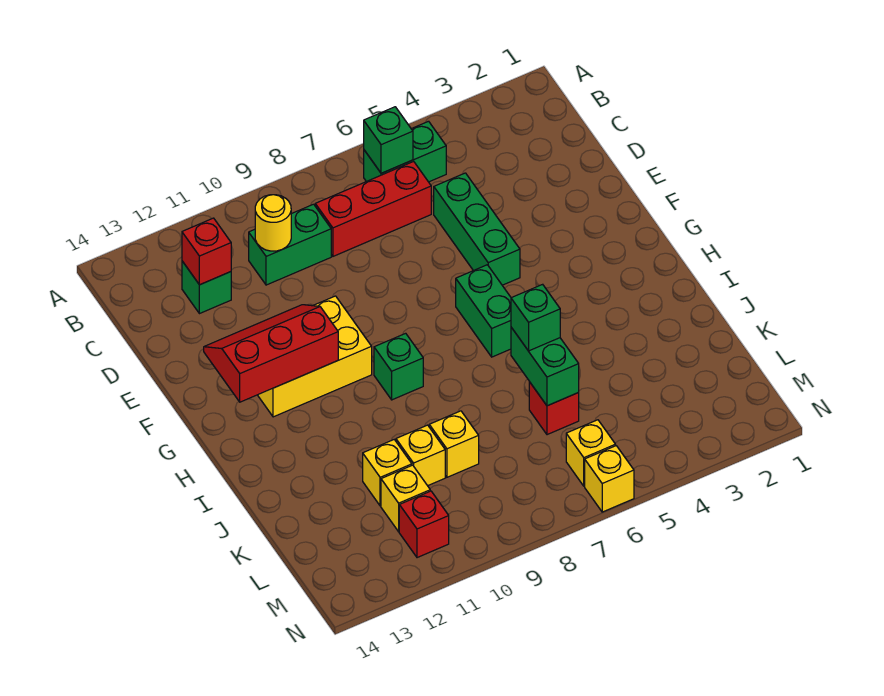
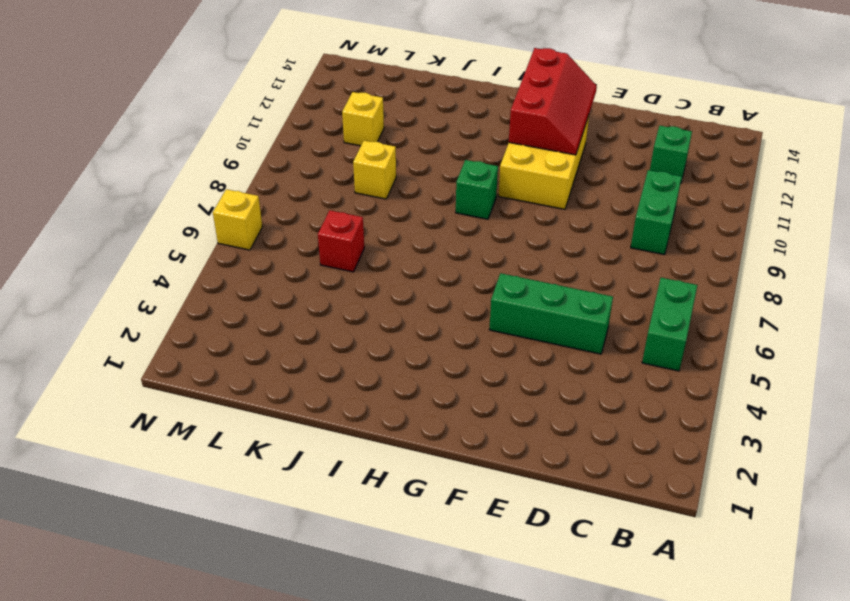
none -> red brick C6:C8 level 1
none -> green brick G6:H6 level 1
none -> yellow brick K10 level 1

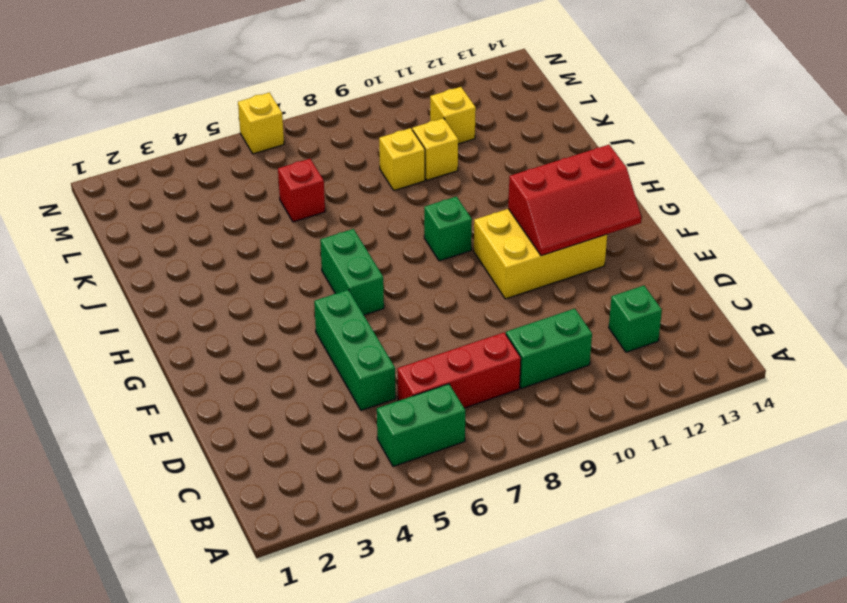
none -> yellow brick K11 level 1
none -> yellow brick M6 level 1
none -> red brick M11 level 1

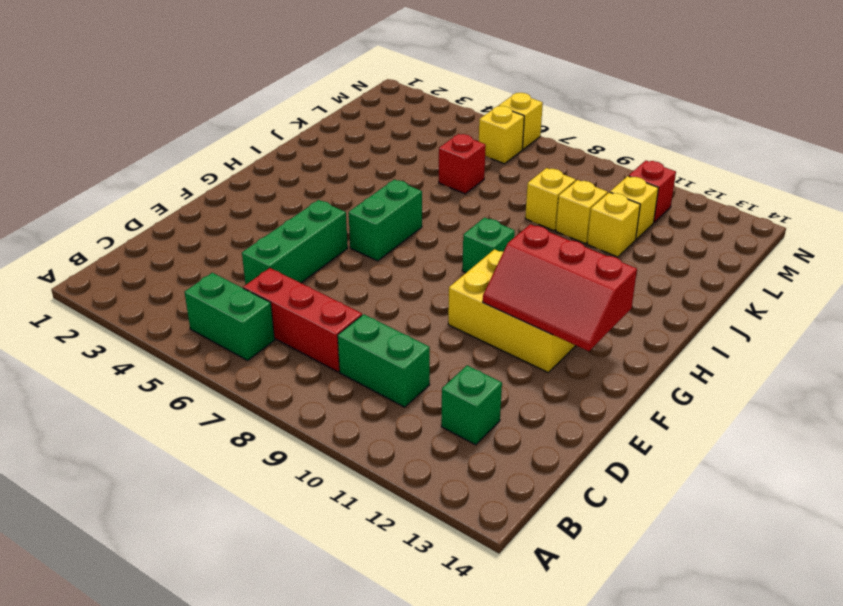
none -> green brick B6 level 2
none -> yellow round brick C10 level 2
none -> red brick C12 level 2

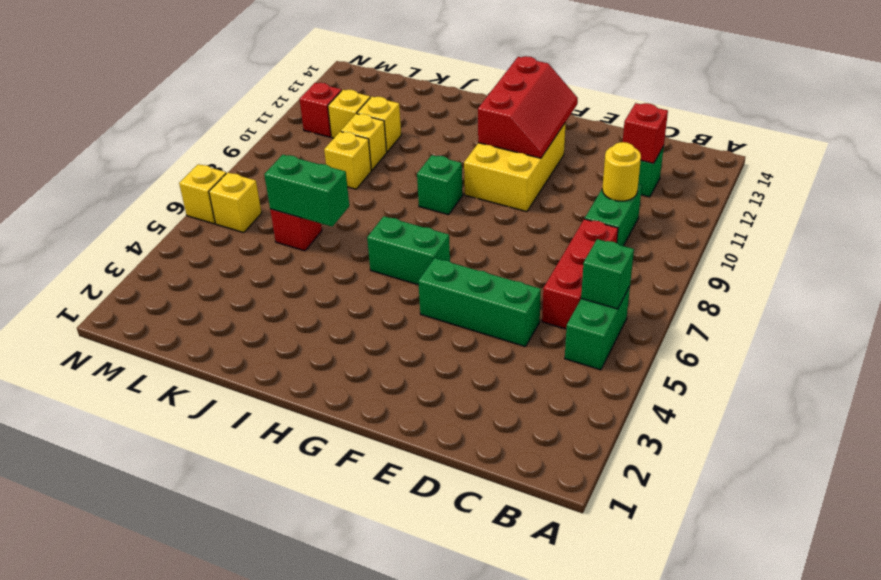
none -> green brick J6 level 3

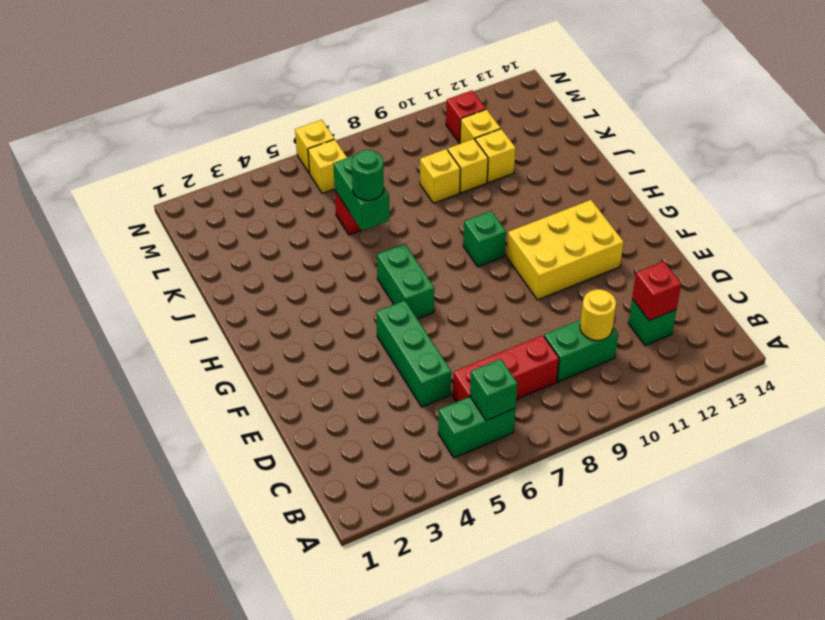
green round brick J6 level 3 -> green brick J6 level 3
none -> red slope F11:G13 level 2 top G

